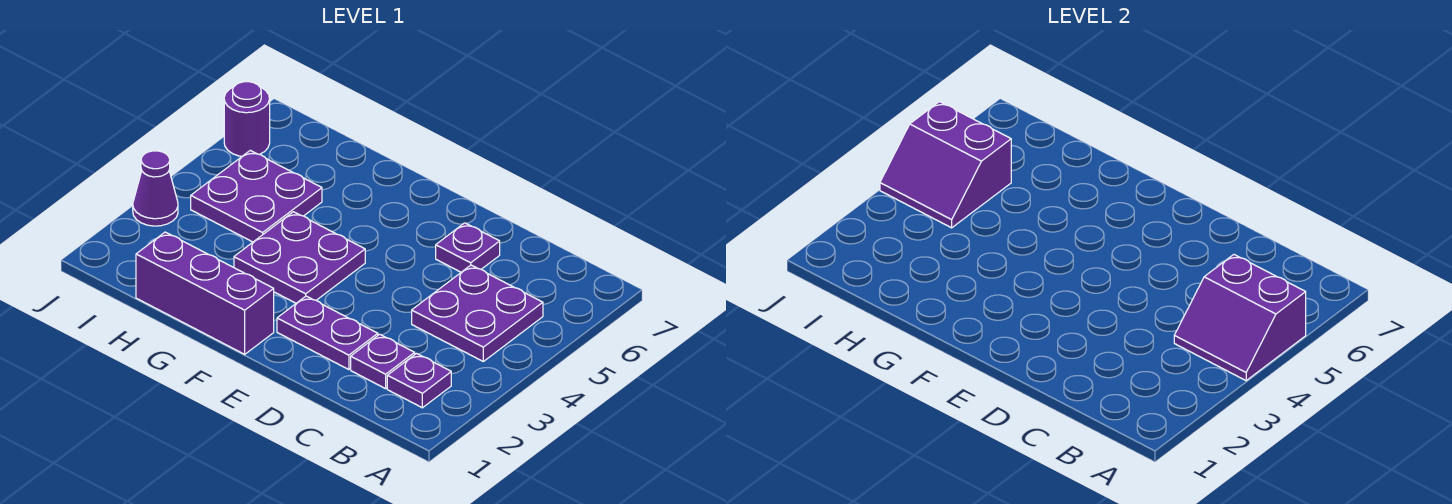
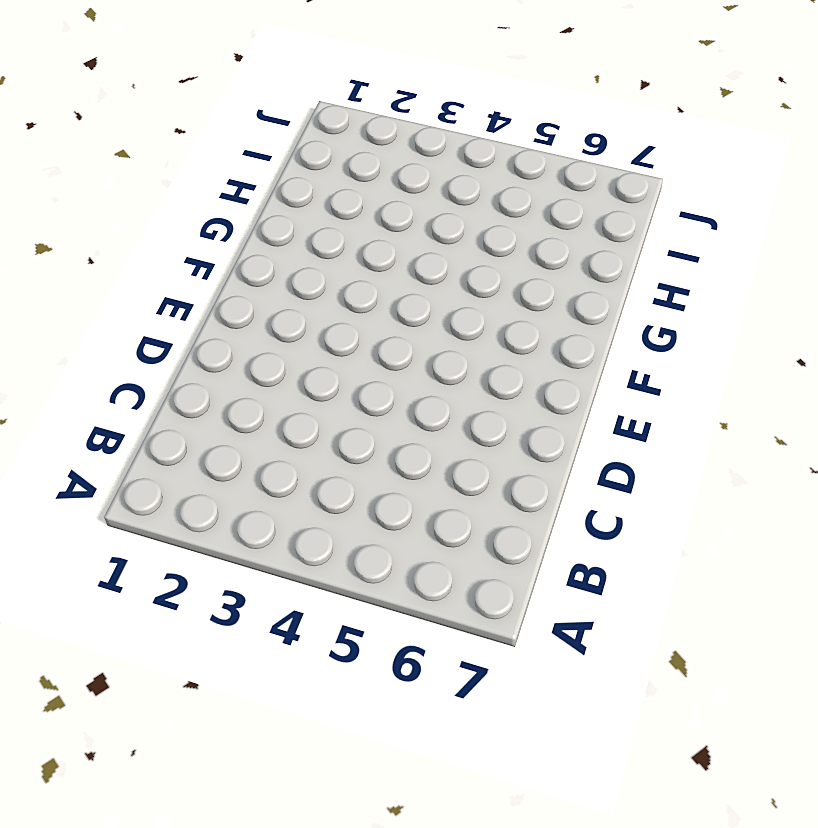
none -> purple plate B2 level 1
none -> purple plate B4:C5 level 1
none -> purple plate C2 level 1

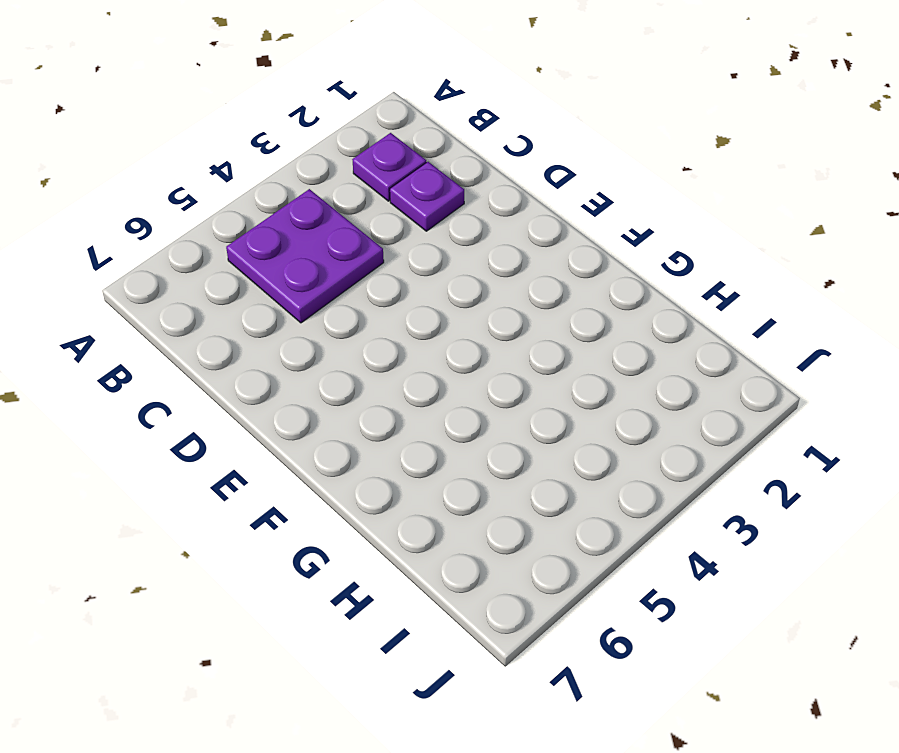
none -> purple plate D2:E2 level 1
none -> purple plate D6 level 1
none -> purple brick F1:H1 level 1

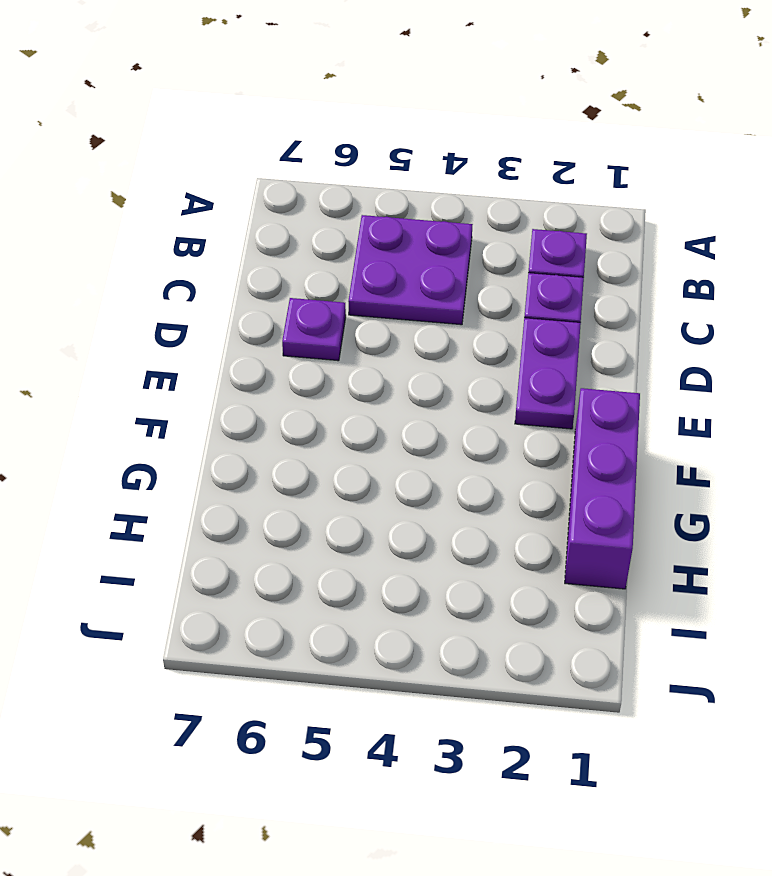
none -> purple plate F3:G4 level 1
none -> purple plate H4:I5 level 1
none -> purple cone J3 level 1

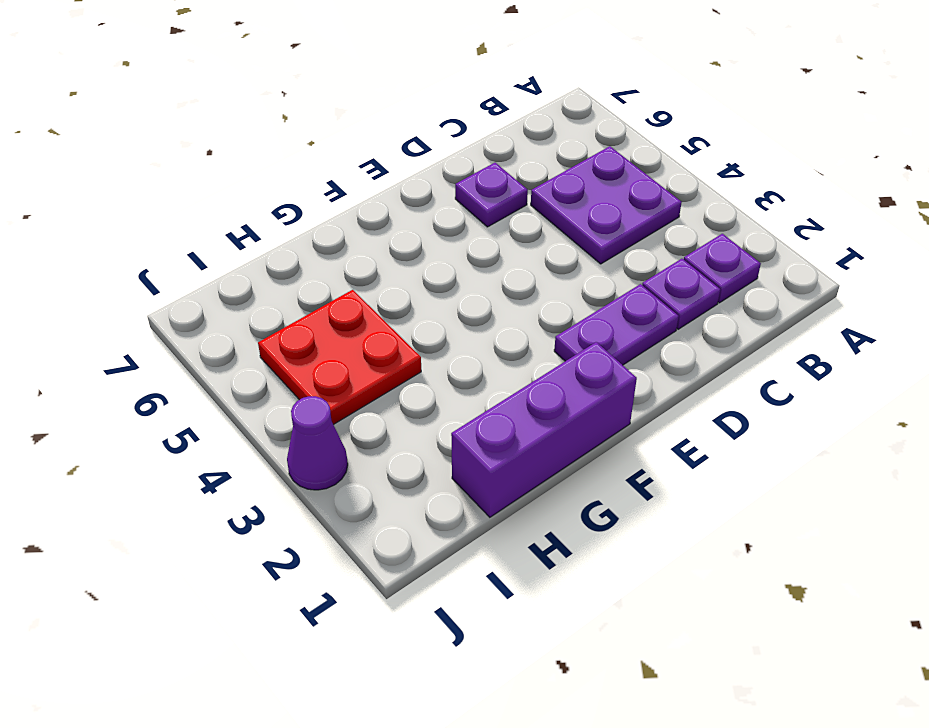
red plate H4:I5 level 1 -> purple plate H4:I5 level 1
none -> purple plate F3:G4 level 1
none -> purple round brick J6 level 1
none -> purple slope A4:B5 level 2 top 5

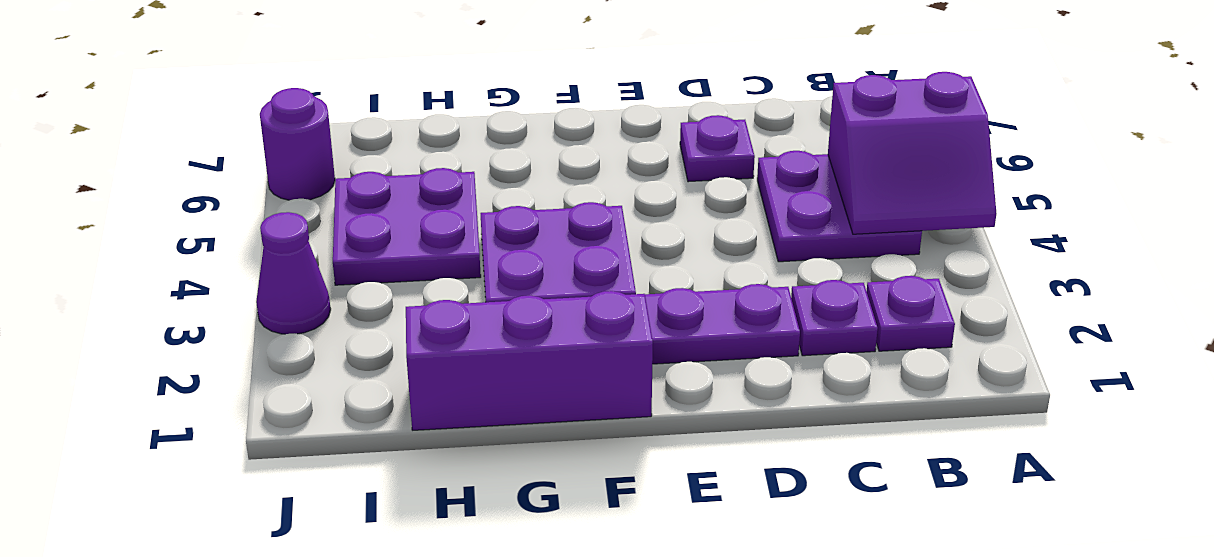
none -> purple slope I4:J5 level 2 top 5

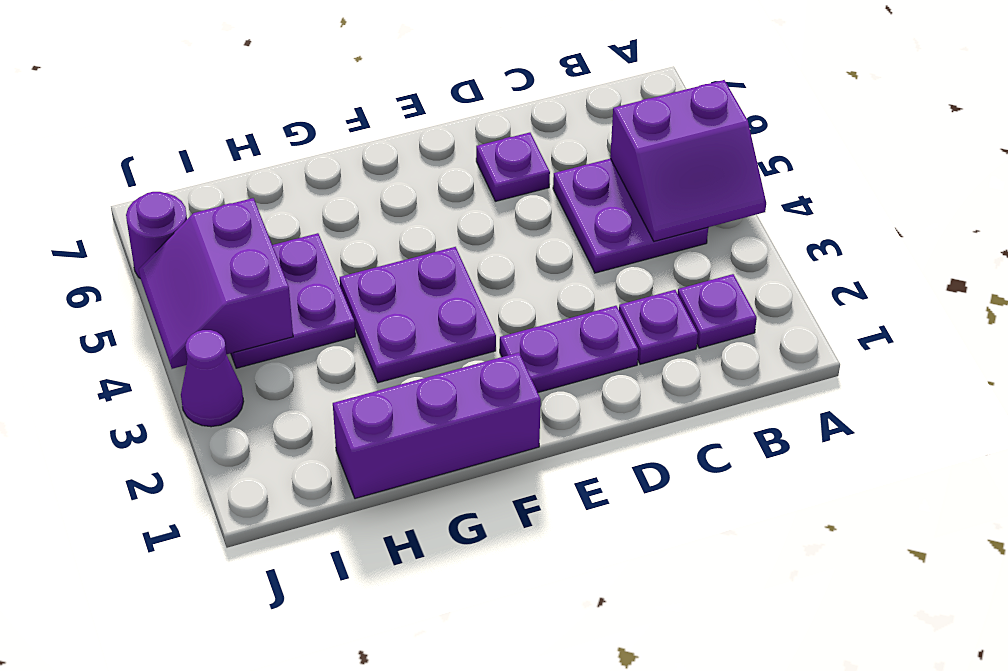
purple slope I4:J5 level 2 top I -> purple slope I4:J5 level 2 top 5

